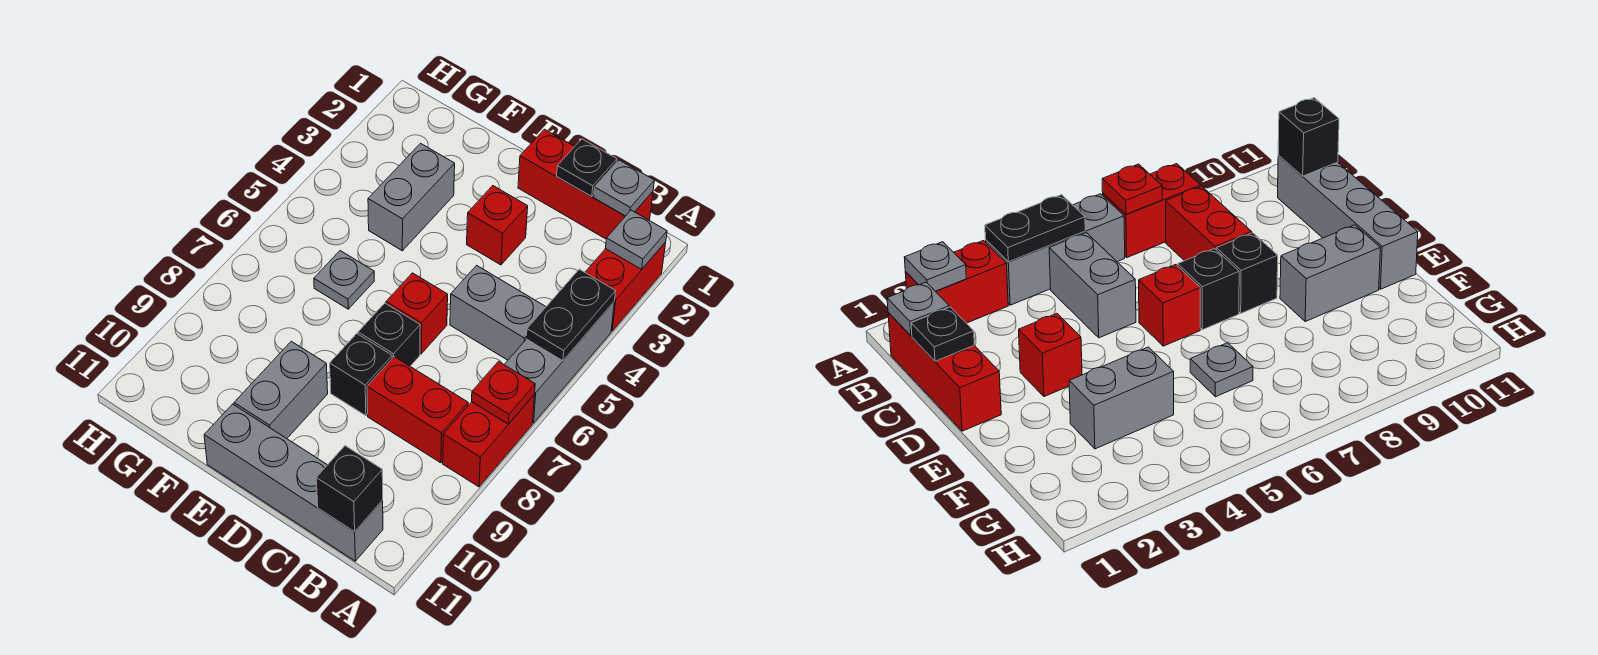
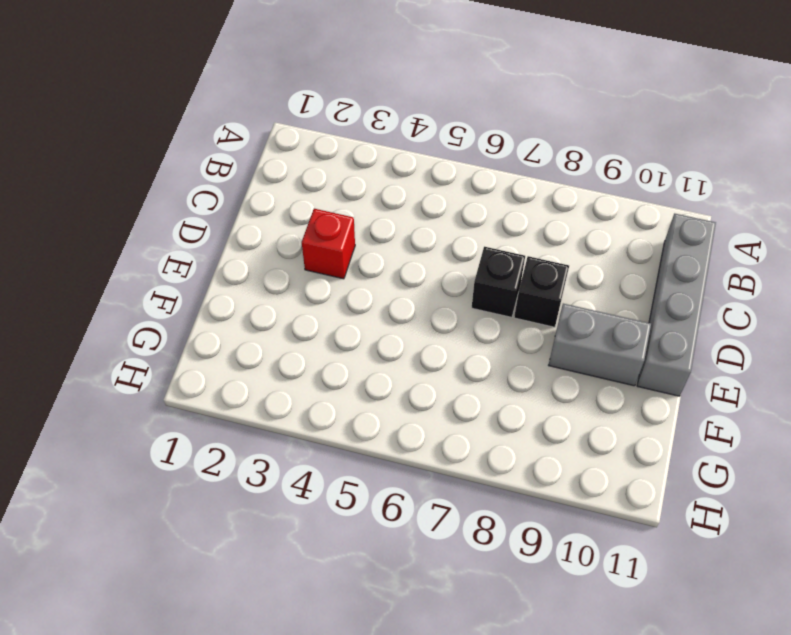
none -> red brick A2:A3 level 1
none -> grey brick A4:A6 level 1
none -> red brick A7:A8 level 1

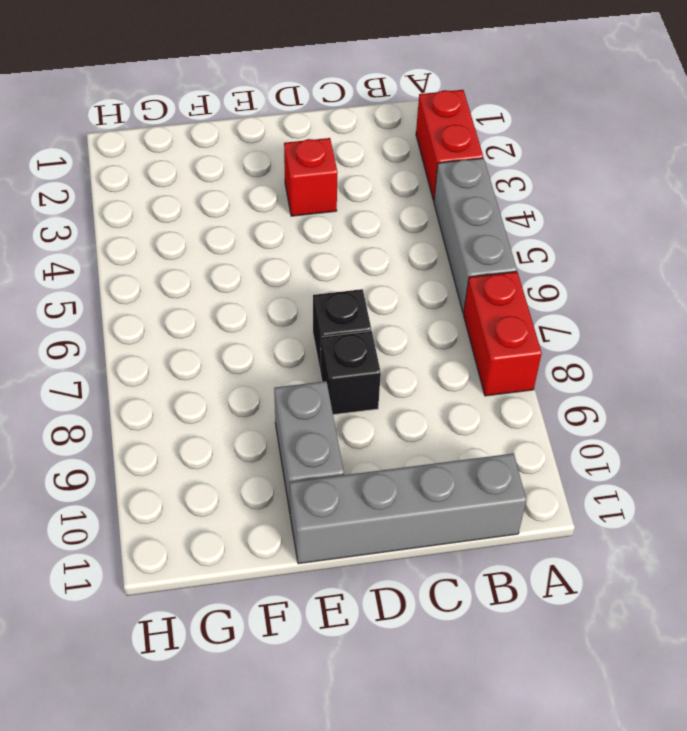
none -> red brick B1:D1 level 1
none -> grey brick B5:C5 level 1
none -> red brick B8:C8 level 1

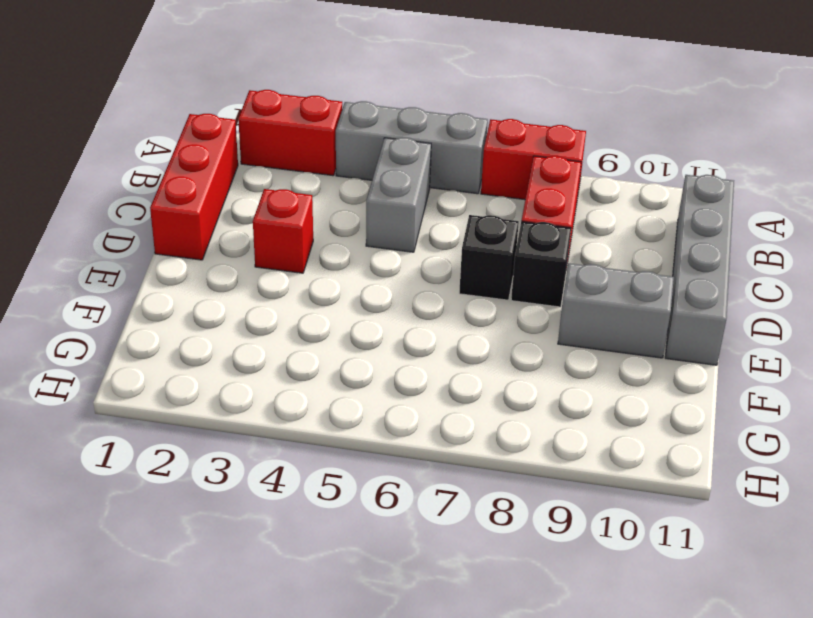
none -> red brick D6 level 1
none -> grey brick F3:F4 level 1
none -> grey plate F6 level 1

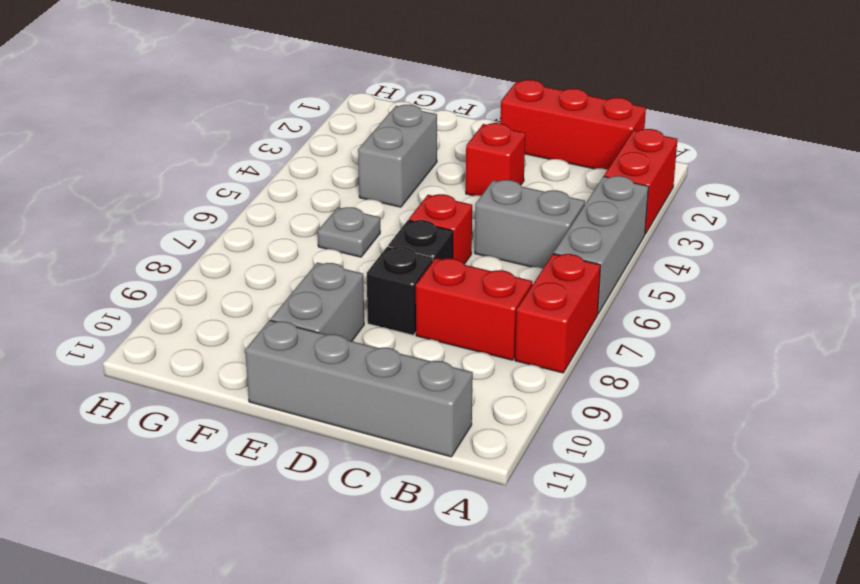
none -> grey plate A2 level 2
none -> black plate A4:A5 level 2
none -> red plate A7 level 2

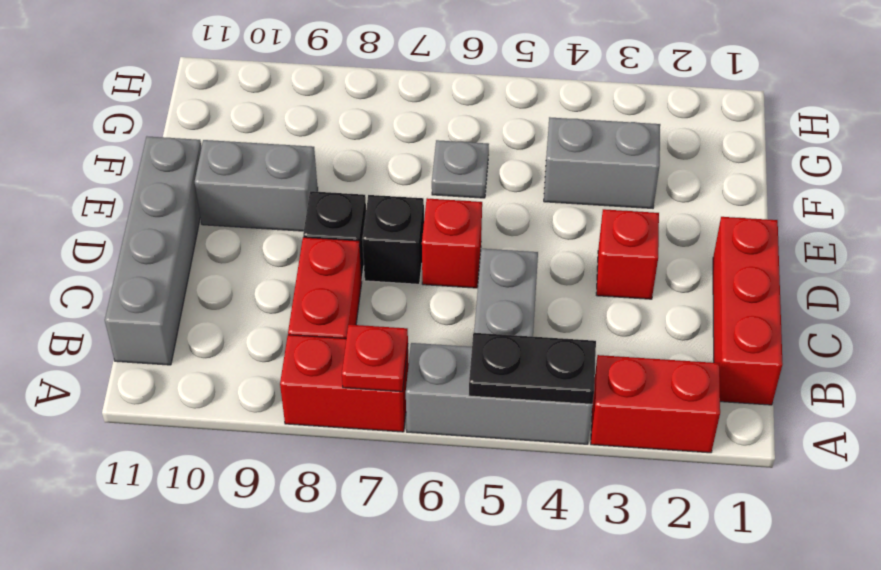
none -> grey plate A2 level 2
none -> grey plate B1 level 2
none -> black brick B11 level 2

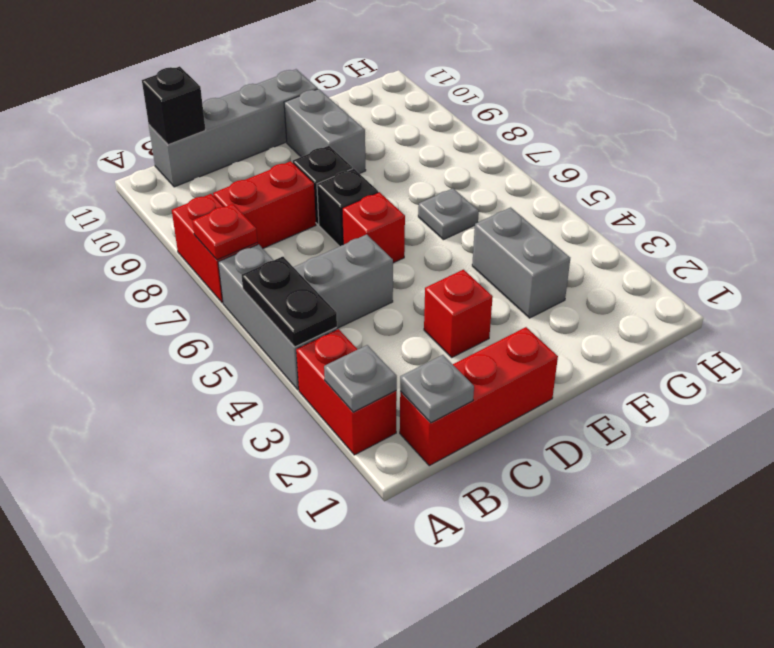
none -> black plate C1 level 2

